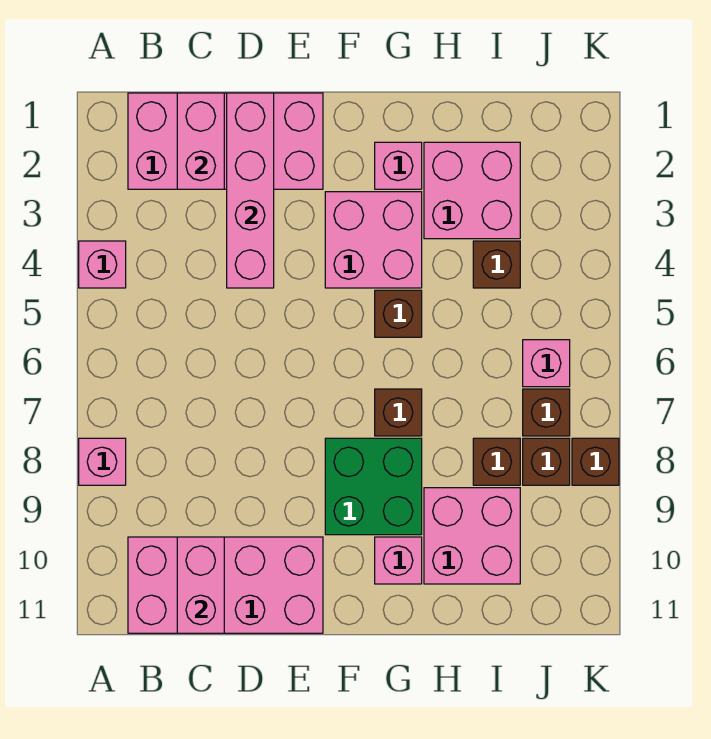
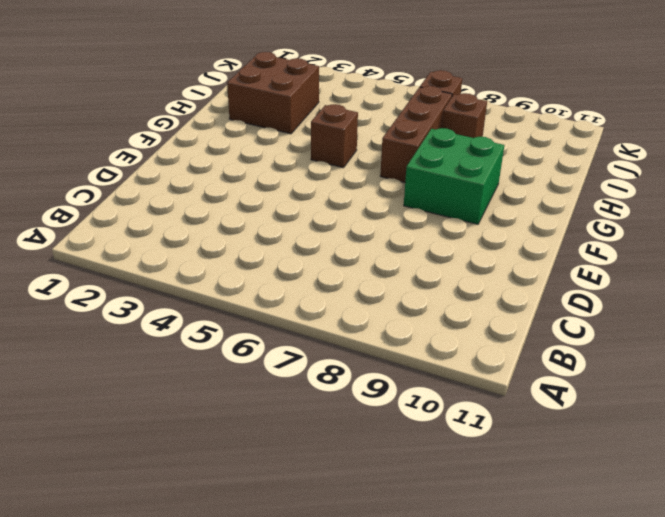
brown brick G7:I7 level 1 -> brown brick G7 level 1
brown brick H2:I3 level 1 -> pink brick H2:I3 level 1
none -> pink brick A4 level 1
none -> pink brick A8 level 1
none -> pink brick B1:E2 level 1

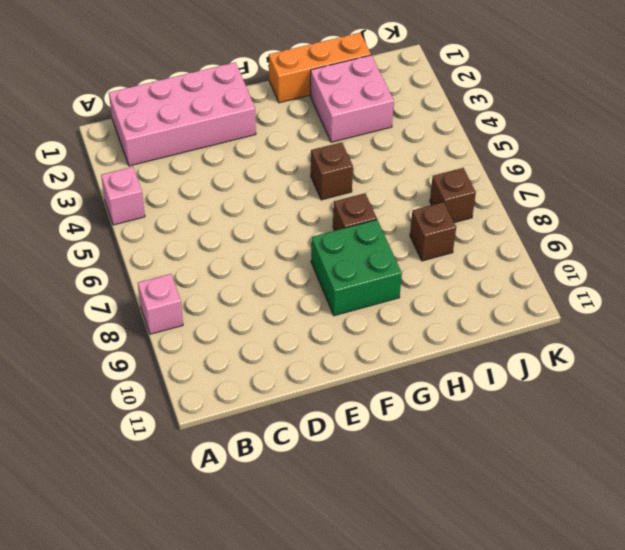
orange brick G1:I1 level 1 -> none
none -> pink brick B10:E11 level 1
none -> pink brick F3:G4 level 1
none -> pink brick G2 level 1

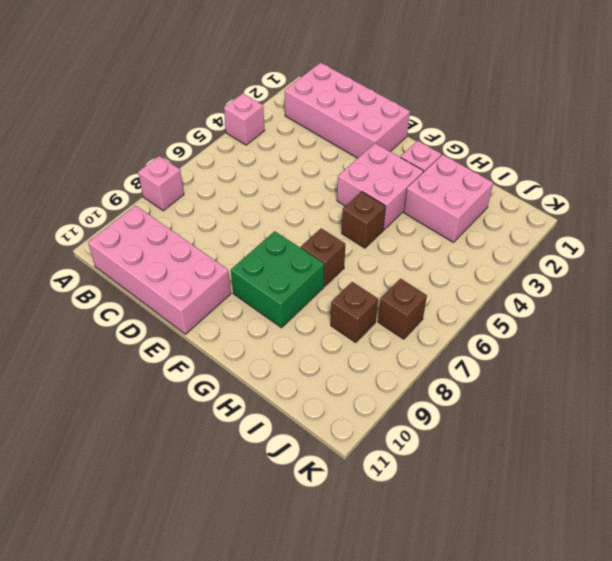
none -> pink brick G10 level 1
none -> pink brick H9:I10 level 1
none -> brown brick I4 level 1

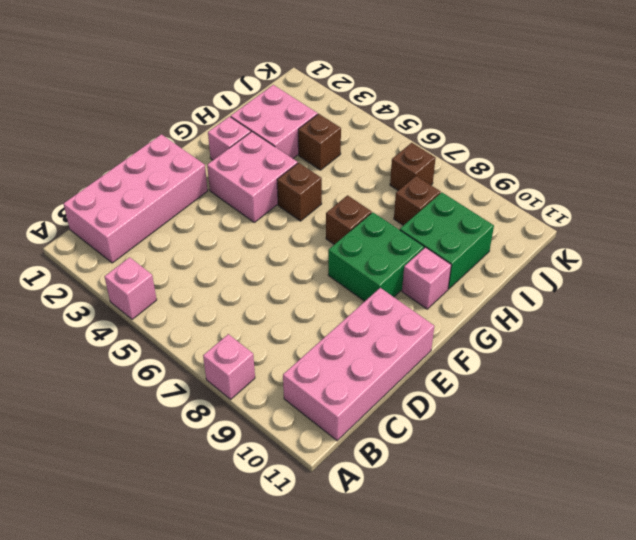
green brick H9:I10 level 1 -> pink brick H9:I10 level 1
none -> pink brick J6 level 1
none -> brown brick J8 level 1
none -> brown brick K8 level 1

